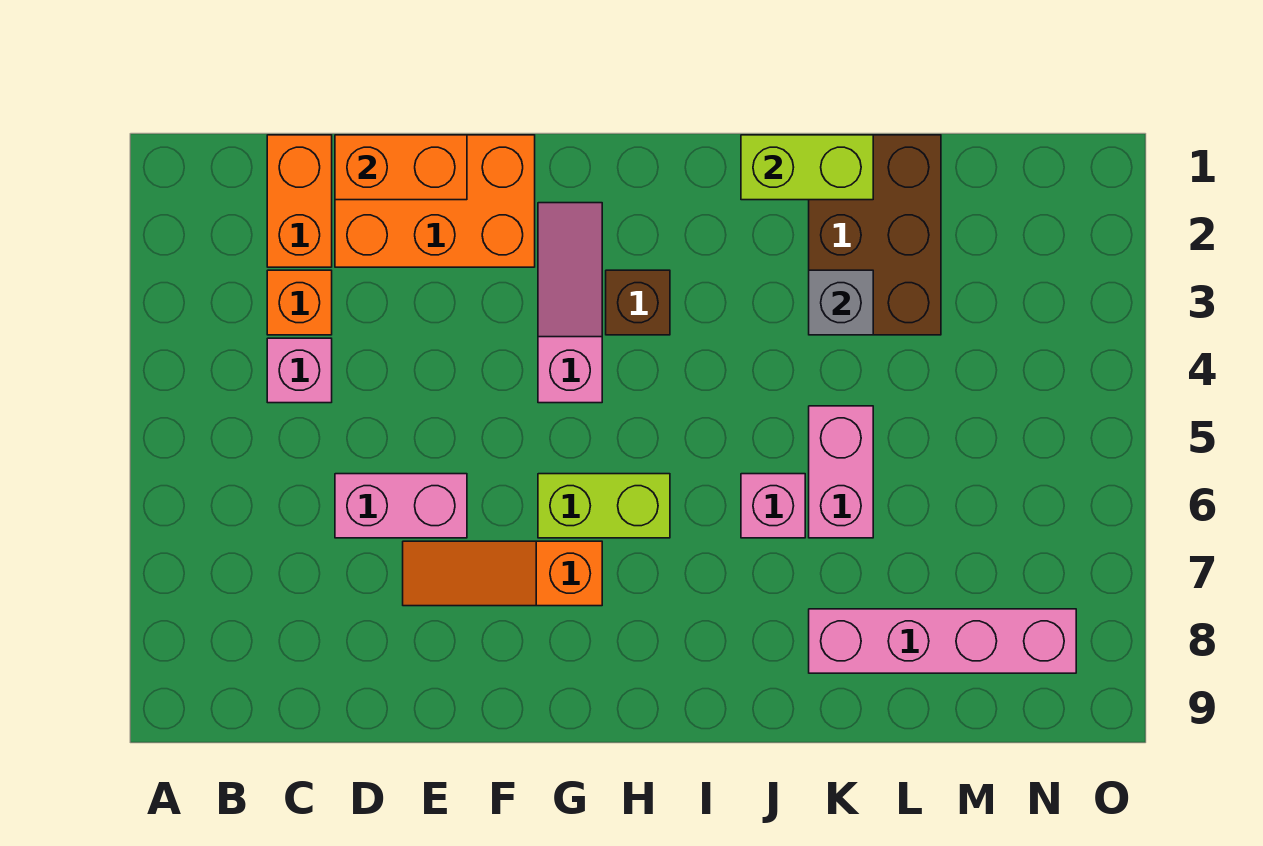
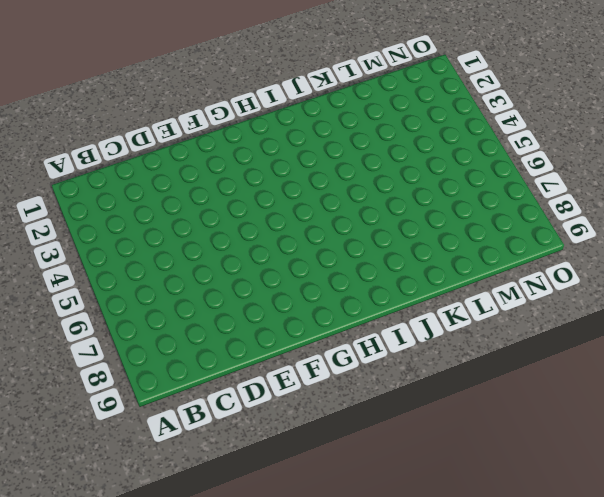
none -> orange brick C1:C2 level 1
none -> orange brick C3 level 1
none -> pink brick C4 level 1

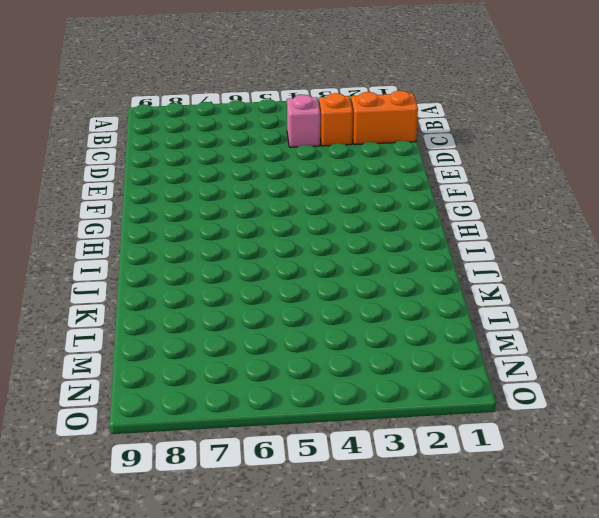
none -> orange brick D1:F2 level 1
none -> pink brick D6:E6 level 1
none -> orange slope E7:G7 level 1 top G

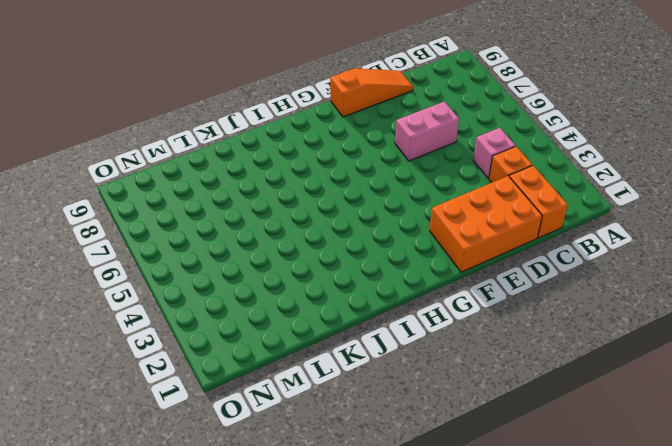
orange slope D9:F9 level 1 top F -> orange slope E7:G7 level 1 top G
none -> pink slope G2:G4 level 1 top 4
none -> lime brick G6:H6 level 1
none -> brown brick H3 level 1

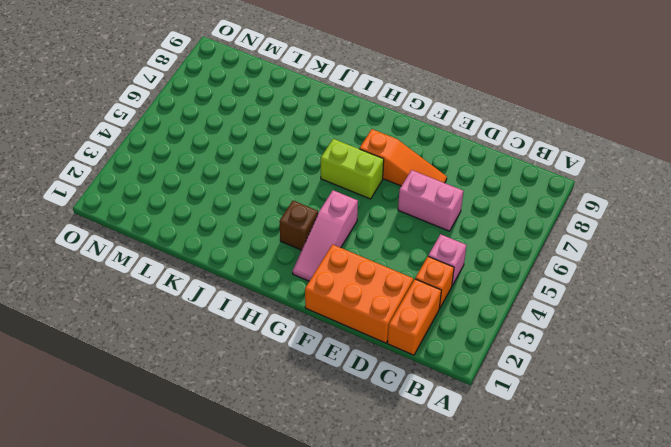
none -> pink brick J6 level 1
none -> brown brick K1:L3 level 1
none -> pink brick K5:K6 level 1

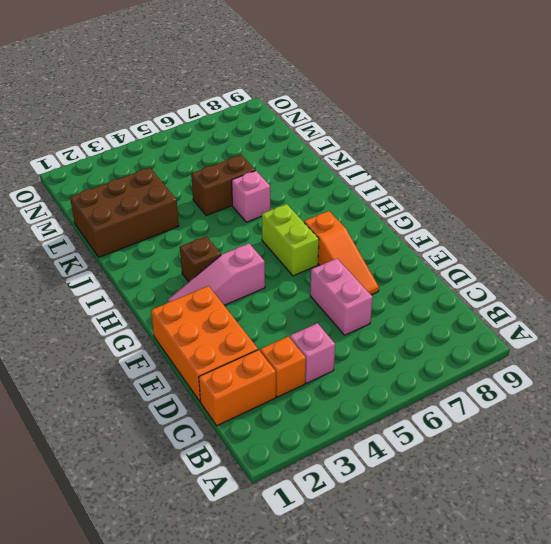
brown brick K5:K6 level 1 -> pink brick K5:K6 level 1
none -> pink brick K8:N8 level 1
none -> orange brick D1:E1 level 2
none -> lime brick J1:K1 level 2

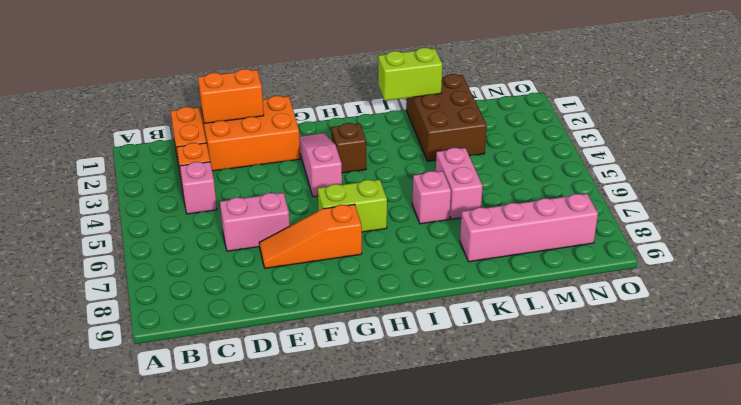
none -> grey brick K3 level 2

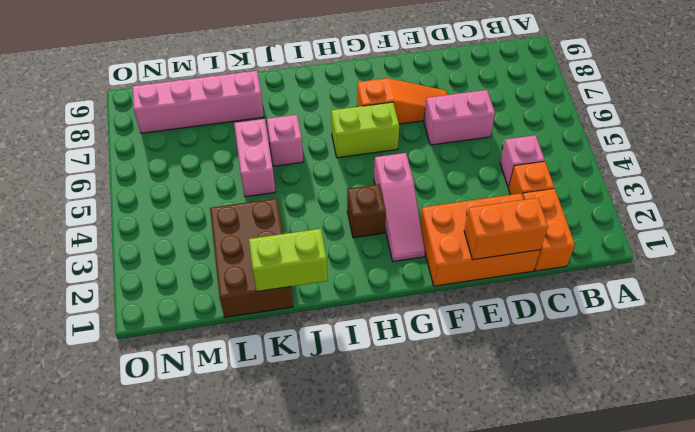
none -> grey brick K3 level 2

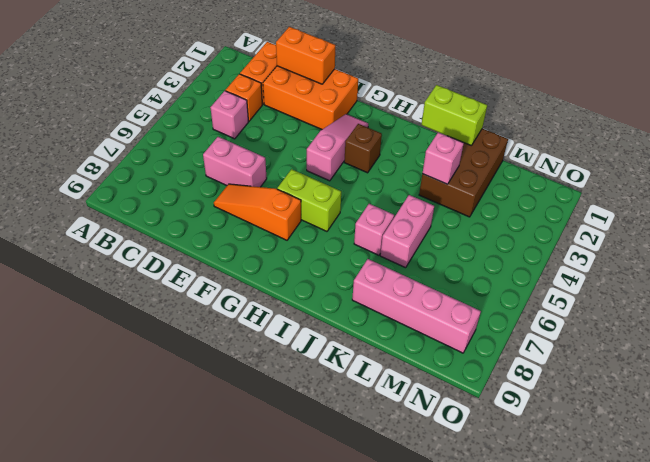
pink brick K3 level 2 -> grey brick K3 level 2

